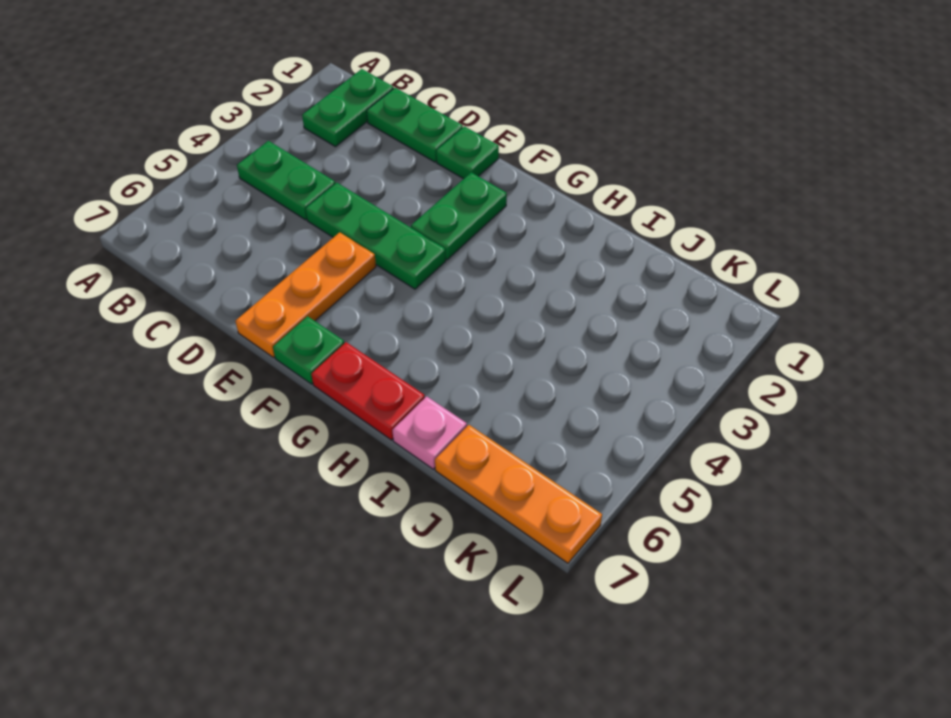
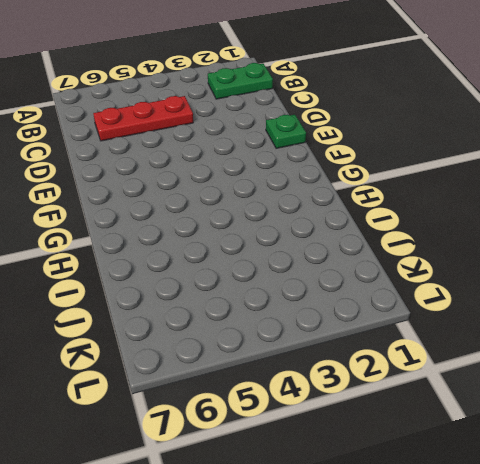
red plate C4:C6 level 1 -> green plate B4:C4 level 1
none -> green plate C1:D1 level 1
none -> green plate D4:F4 level 1

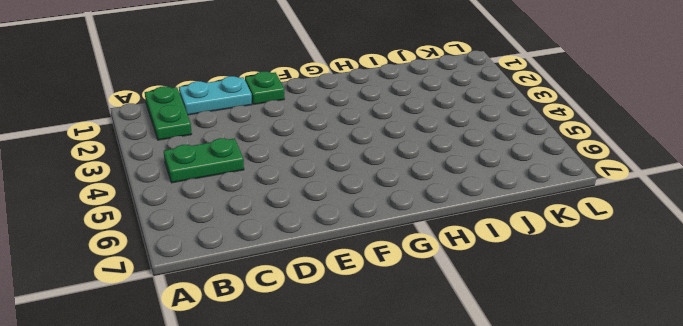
cyan plate C1:D1 level 1 -> green plate C1:D1 level 1
none -> green plate D4:F4 level 1
none -> orange plate E5:E7 level 1

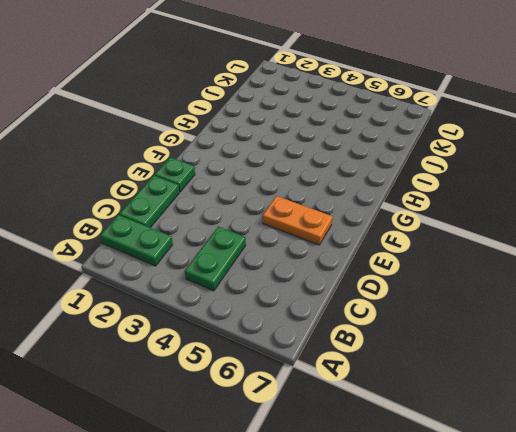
orange plate E5:E6 level 1 -> orange plate E5:E7 level 1
none -> green plate D4:F4 level 1
none -> green plate F2:F3 level 1

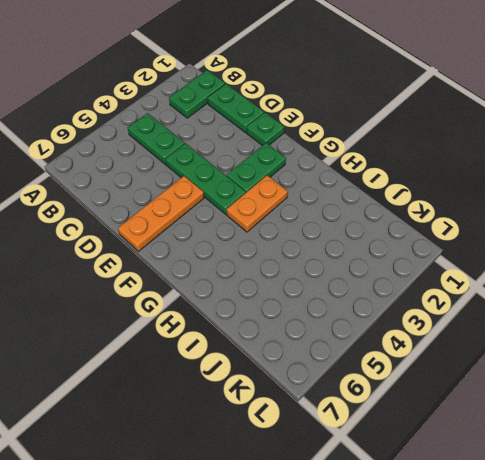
orange plate G3:G4 level 1 -> none
none -> green plate F7 level 1
none -> red plate G7:H7 level 1

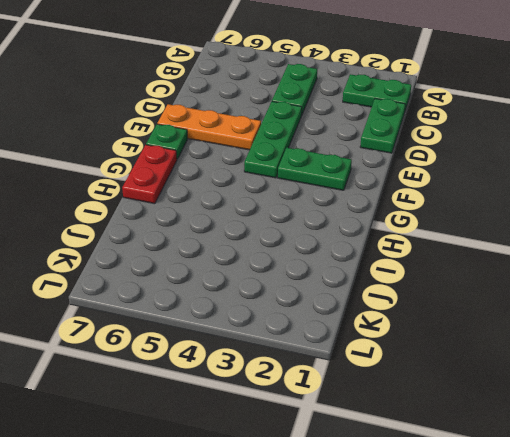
none -> green plate E1 level 1
none -> pink plate I7 level 1

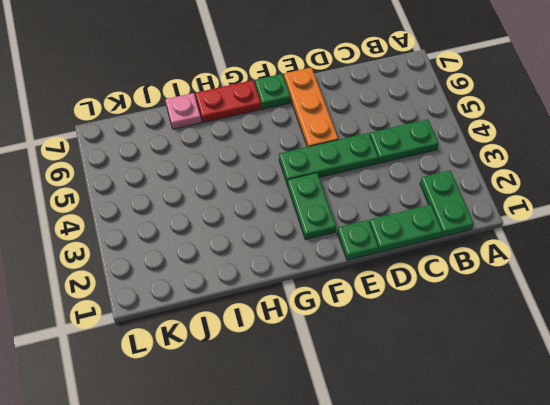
none -> orange plate J7:L7 level 1

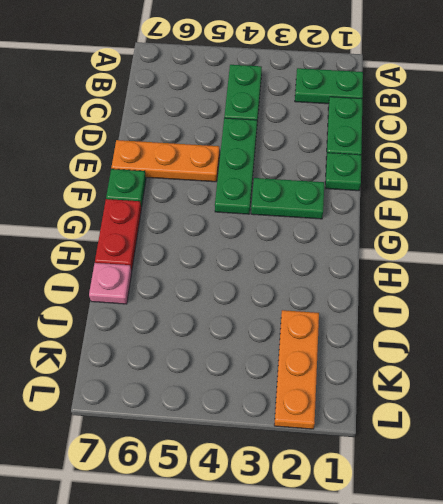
orange plate J2:L2 level 1 -> orange plate J7:L7 level 1

